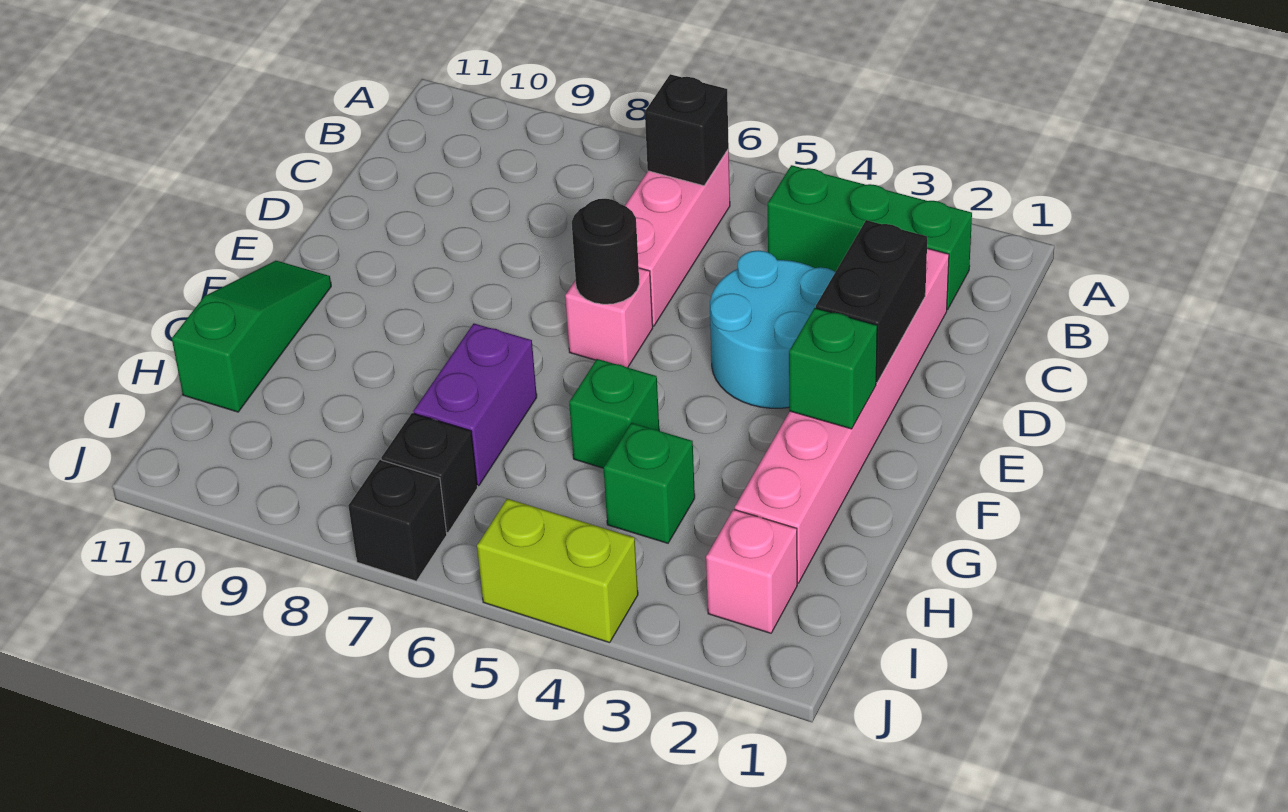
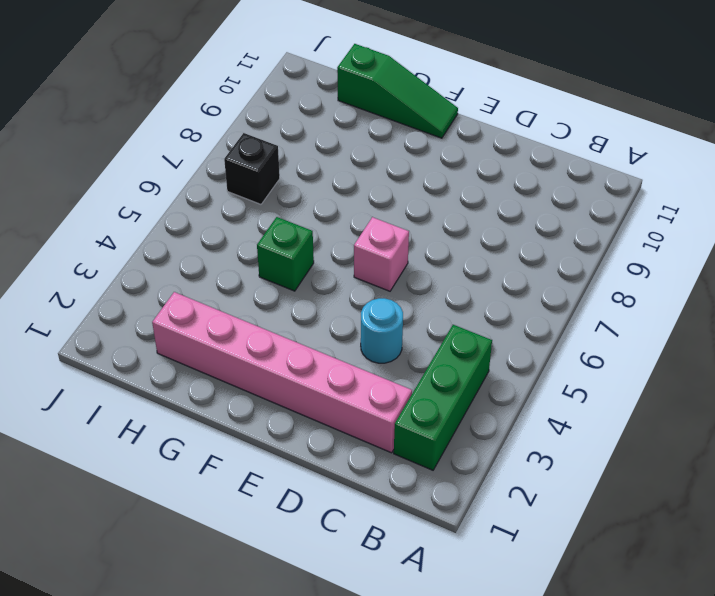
cyan round brick D4 level 1 -> cyan round brick D3:E4 level 1
none -> pink brick B6:D6 level 1
none -> purple brick G7:H7 level 1
none -> green brick H4 level 1

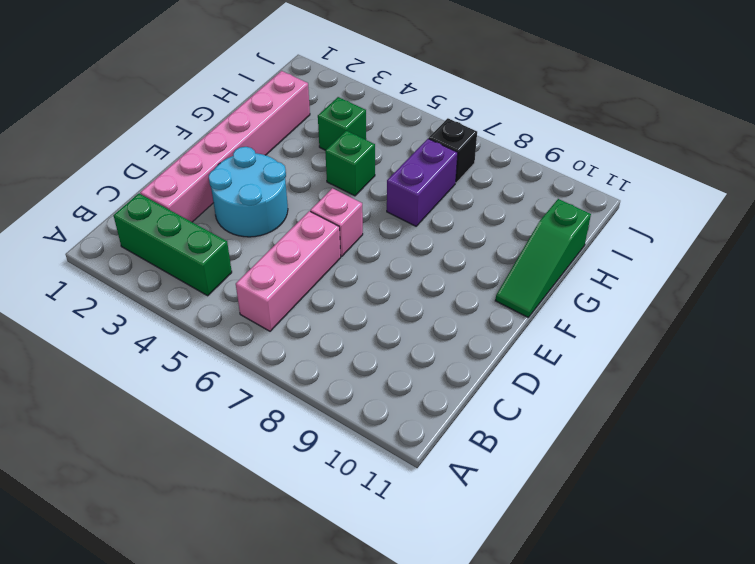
none -> pink brick I2 level 1
none -> lime brick J4:J5 level 1
none -> black brick J7 level 1

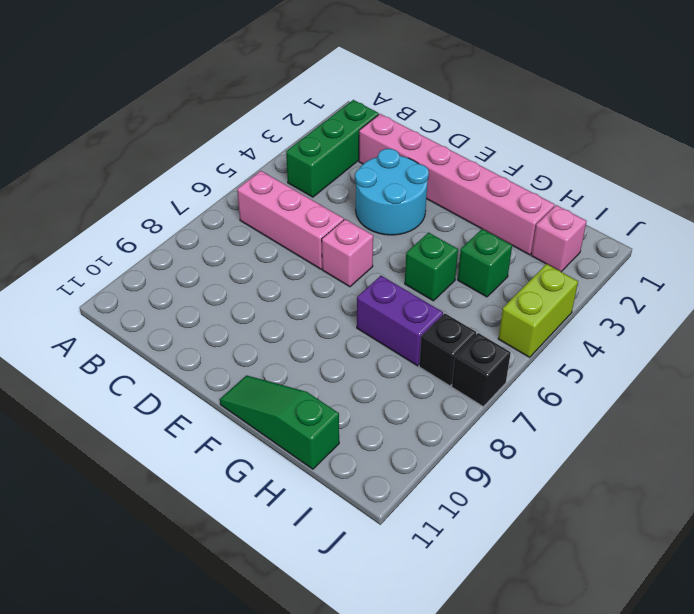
none -> black brick B6 level 2
none -> black brick D2:E2 level 2
none -> black round brick E6 level 2

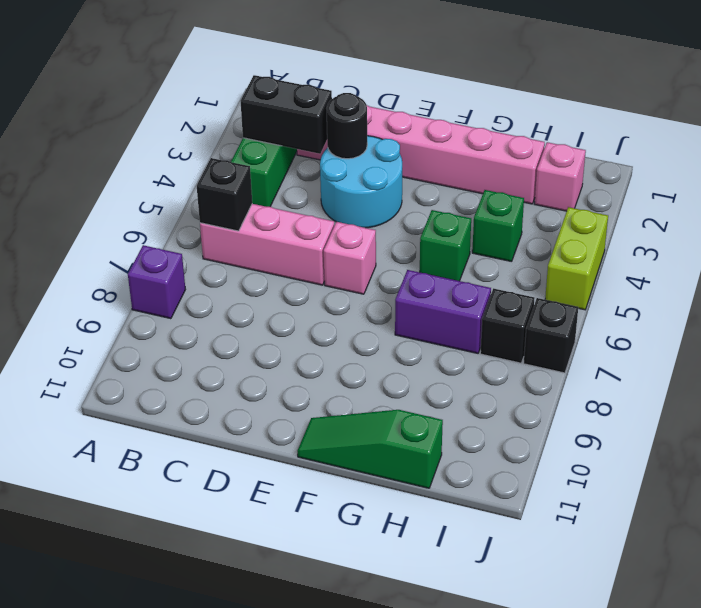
purple brick A8 level 1 -> none
black brick B3:C3 level 2 -> black brick D2:E2 level 2
black round brick D3 level 2 -> black round brick E6 level 2
none -> green brick F2 level 2

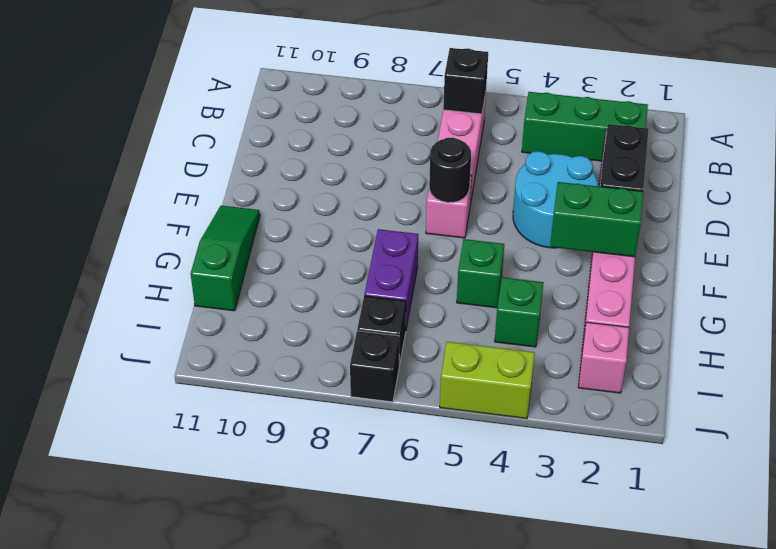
green brick F2:F3 level 2 -> green brick F2 level 2

